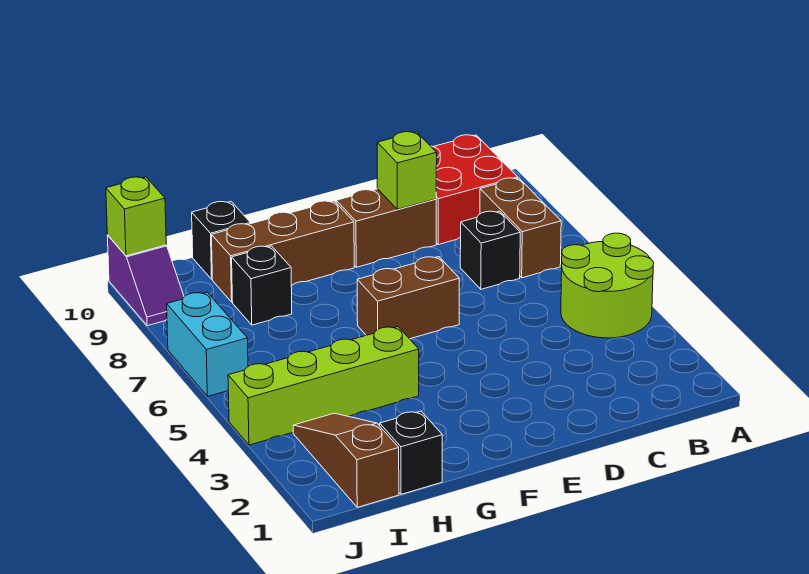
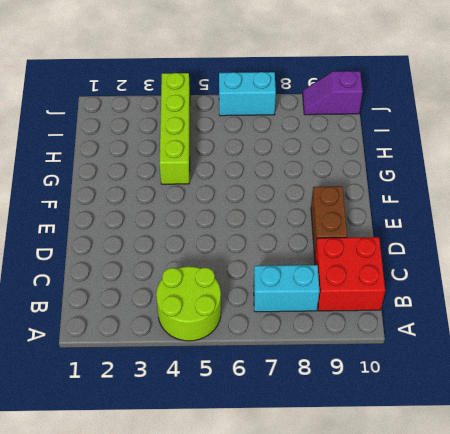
cyan brick B7:B8 level 1 -> brown brick B7:B8 level 1
none -> black brick C7 level 1
none -> brown brick E6:F6 level 1
none -> brown brick F9:H9 level 1

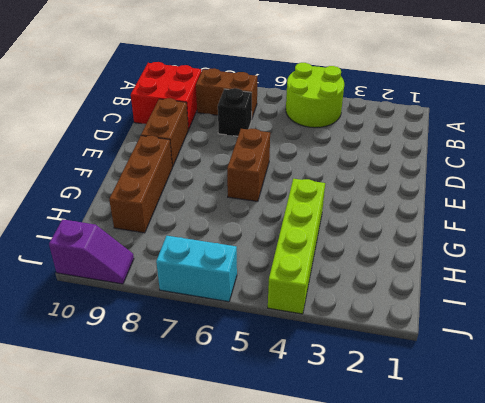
none -> black brick H1 level 1
none -> black brick H8 level 1
none -> black brick H10 level 1

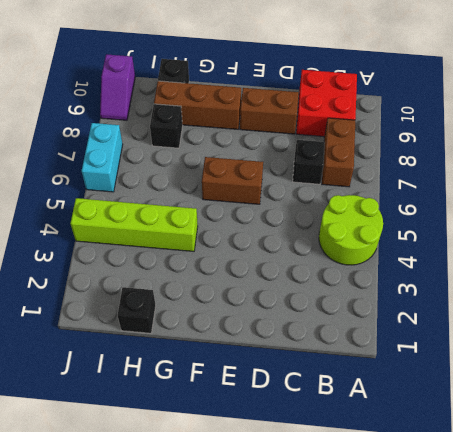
none -> brown slope I1:I3 level 1 top 1
none -> lime brick D9 level 2
none -> lime brick J10 level 2

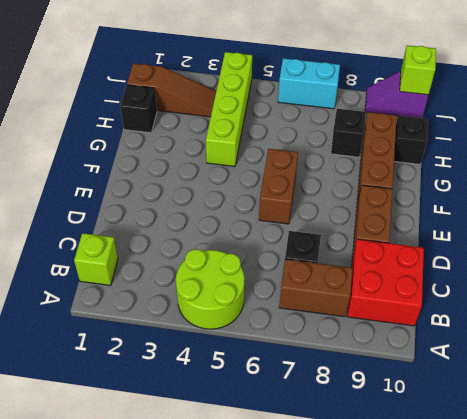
lime brick B1 level 1 -> lime brick D9 level 2

